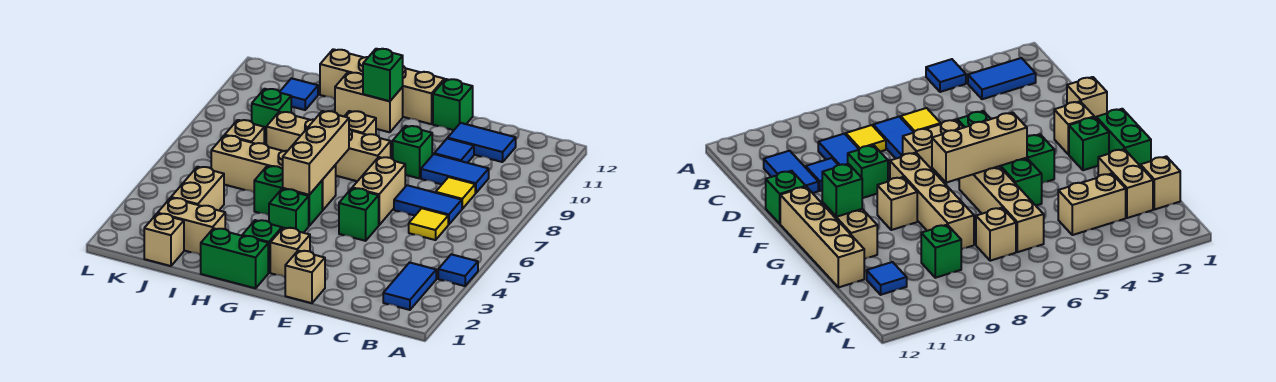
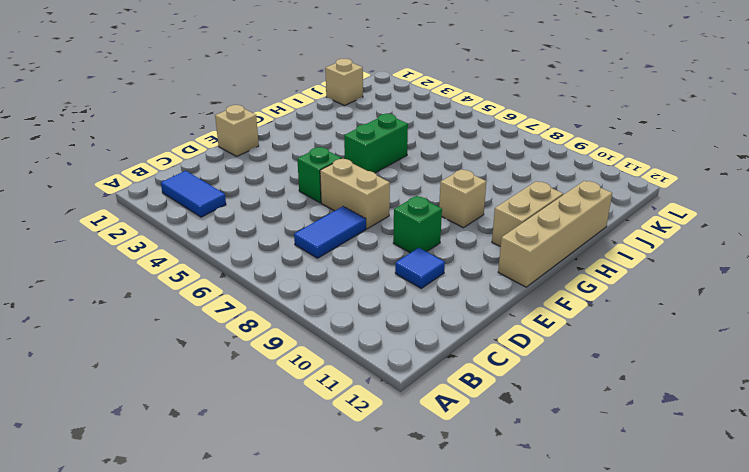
none -> blue tile A4 level 1
none -> yellow tile C6 level 1
none -> yellow tile C8 level 1
none -> blue tile C9:D9 level 1

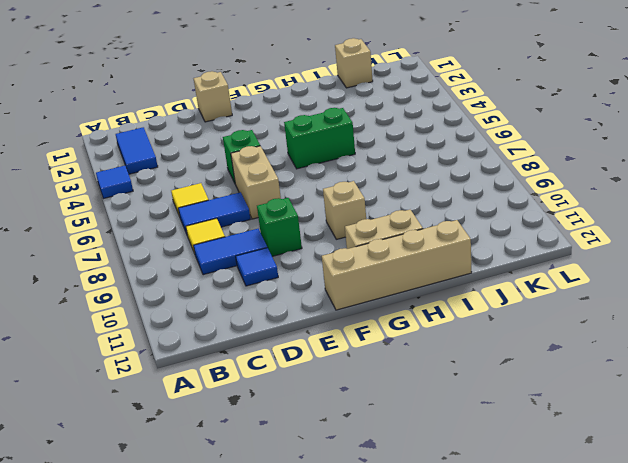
none -> blue tile C11:D11 level 1
none -> green brick E12 level 1
none -> tan brick F2 level 1
none -> tan brick F8:I8 level 1

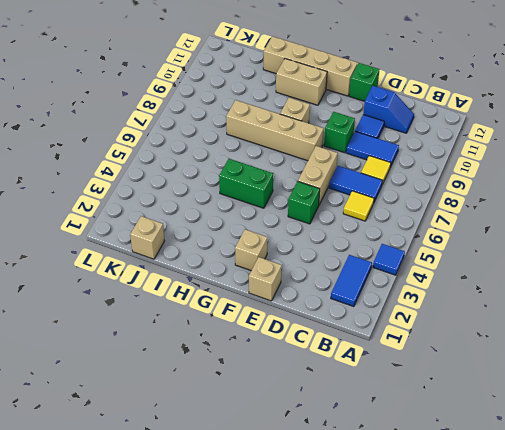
blue slope C11:D11 level 1 top D -> blue tile C11:D11 level 1
none -> green brick G1:H1 level 1
none -> green brick G2 level 1
none -> green brick G4 level 1
none -> tan brick G6:J6 level 1

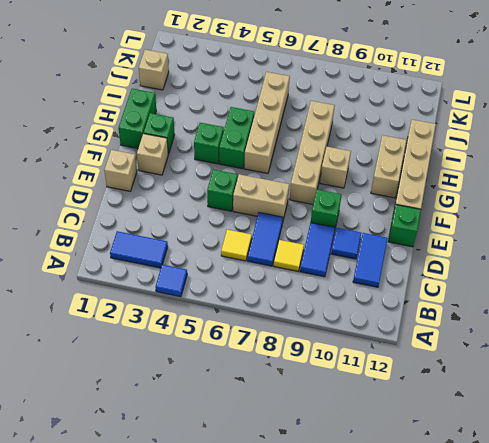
none -> tan brick I2:J2 level 1
none -> tan brick J3:J4 level 1
none -> tan brick J7 level 1
none -> green brick J9 level 1

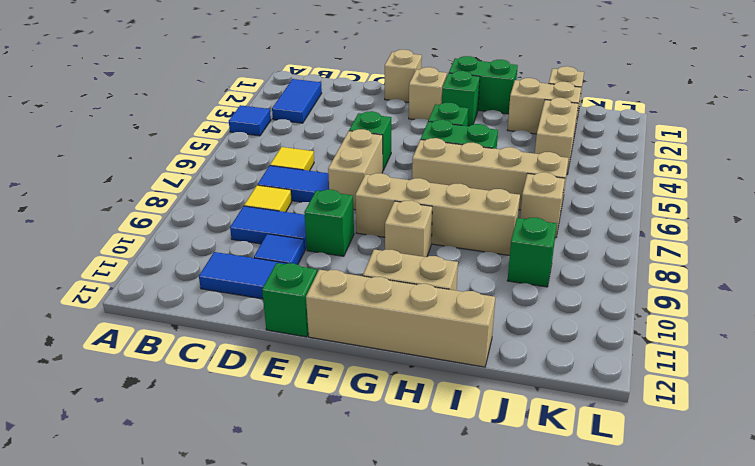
none -> blue tile J11 level 1
none -> tan brick G5:G7 level 2
none -> green brick G11 level 2

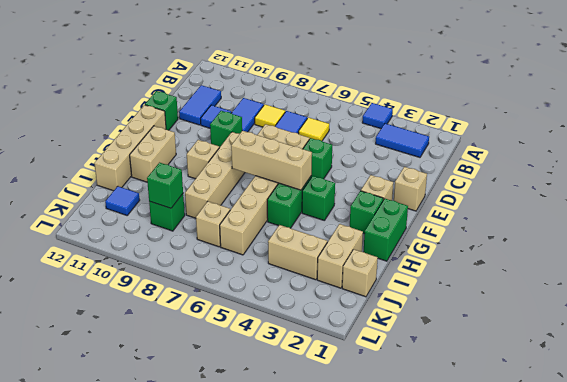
green brick J9 level 2 -> green brick G11 level 2

